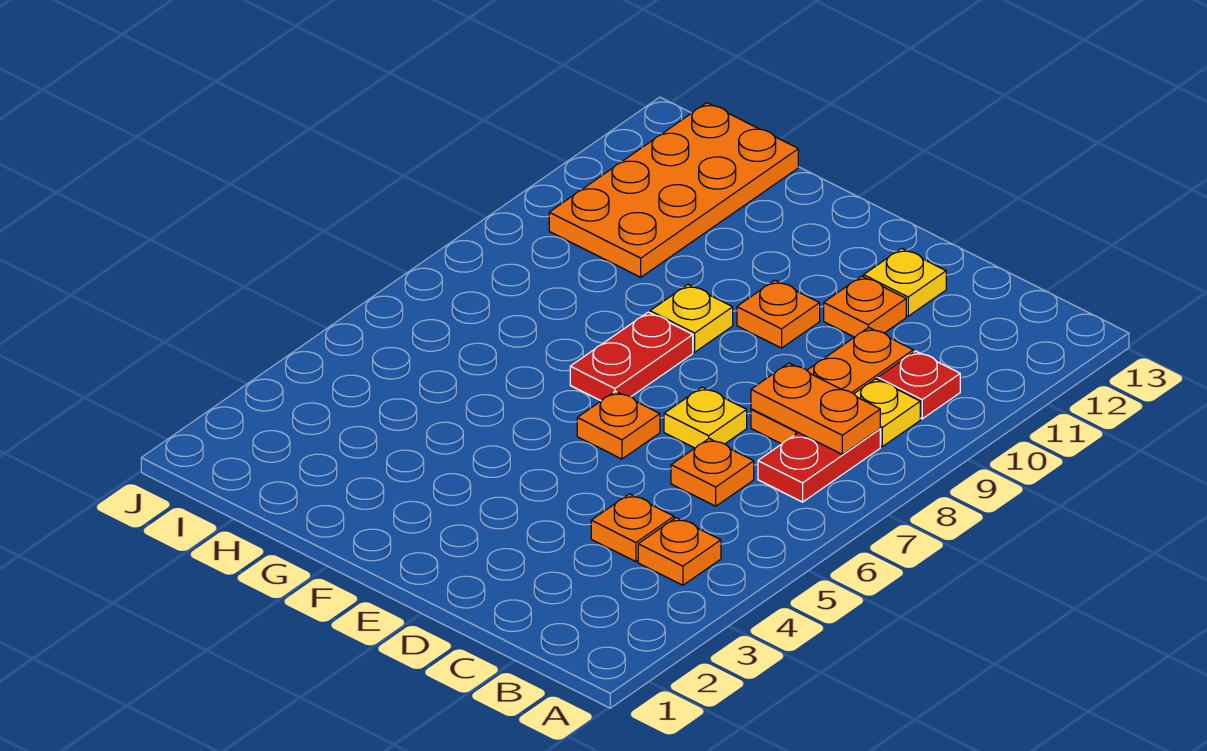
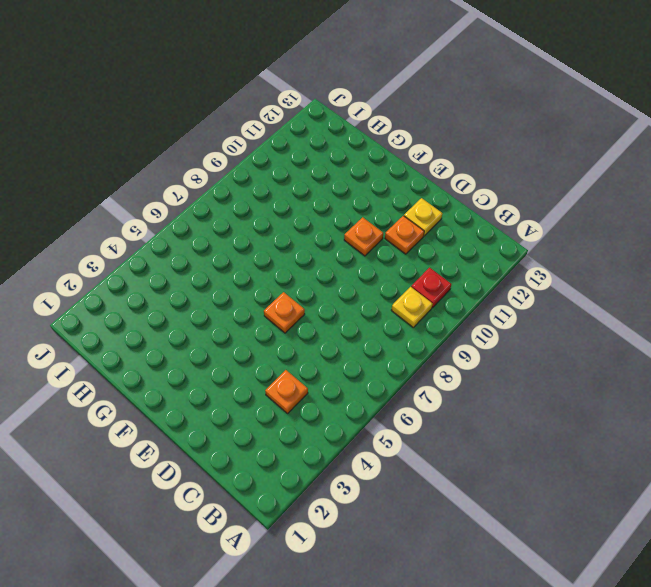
none -> orange plate B4 level 1
none -> red plate B7:B8 level 1
none -> orange plate C6 level 1

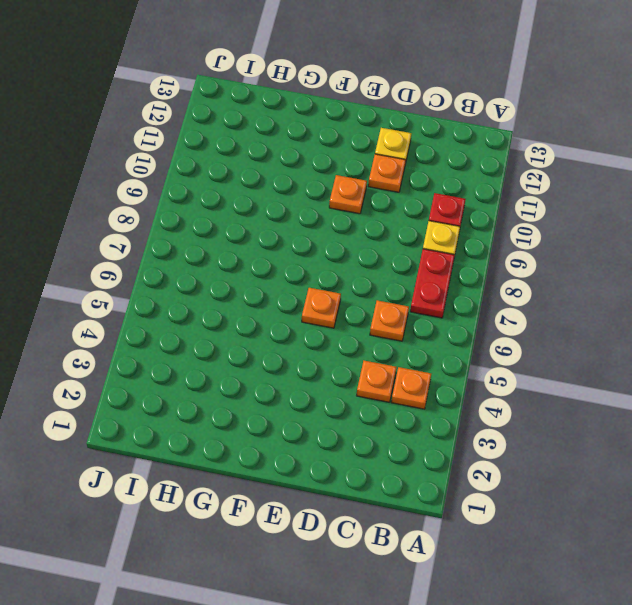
none -> orange plate C8:C10 level 1
none -> yellow plate D7 level 1
none -> red plate F7:F8 level 1

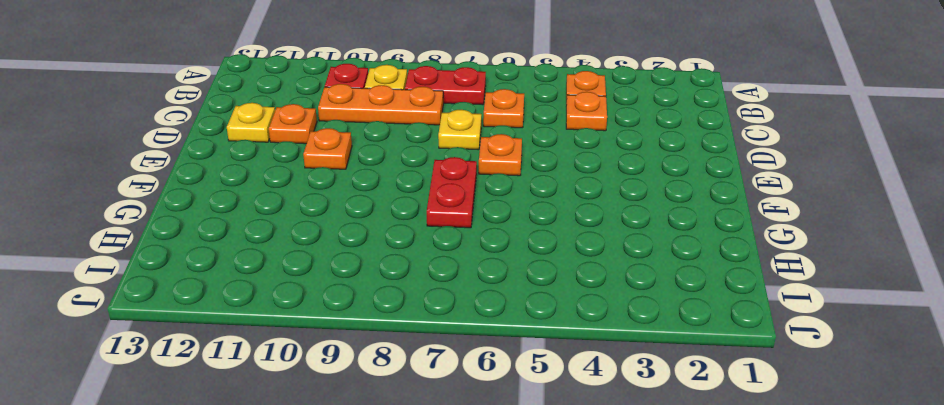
red plate F7:G7 level 1 -> red plate F7:F8 level 1
none -> yellow plate F9 level 1
none -> orange plate H10:I13 level 1
none -> orange plate B8:C8 level 2

